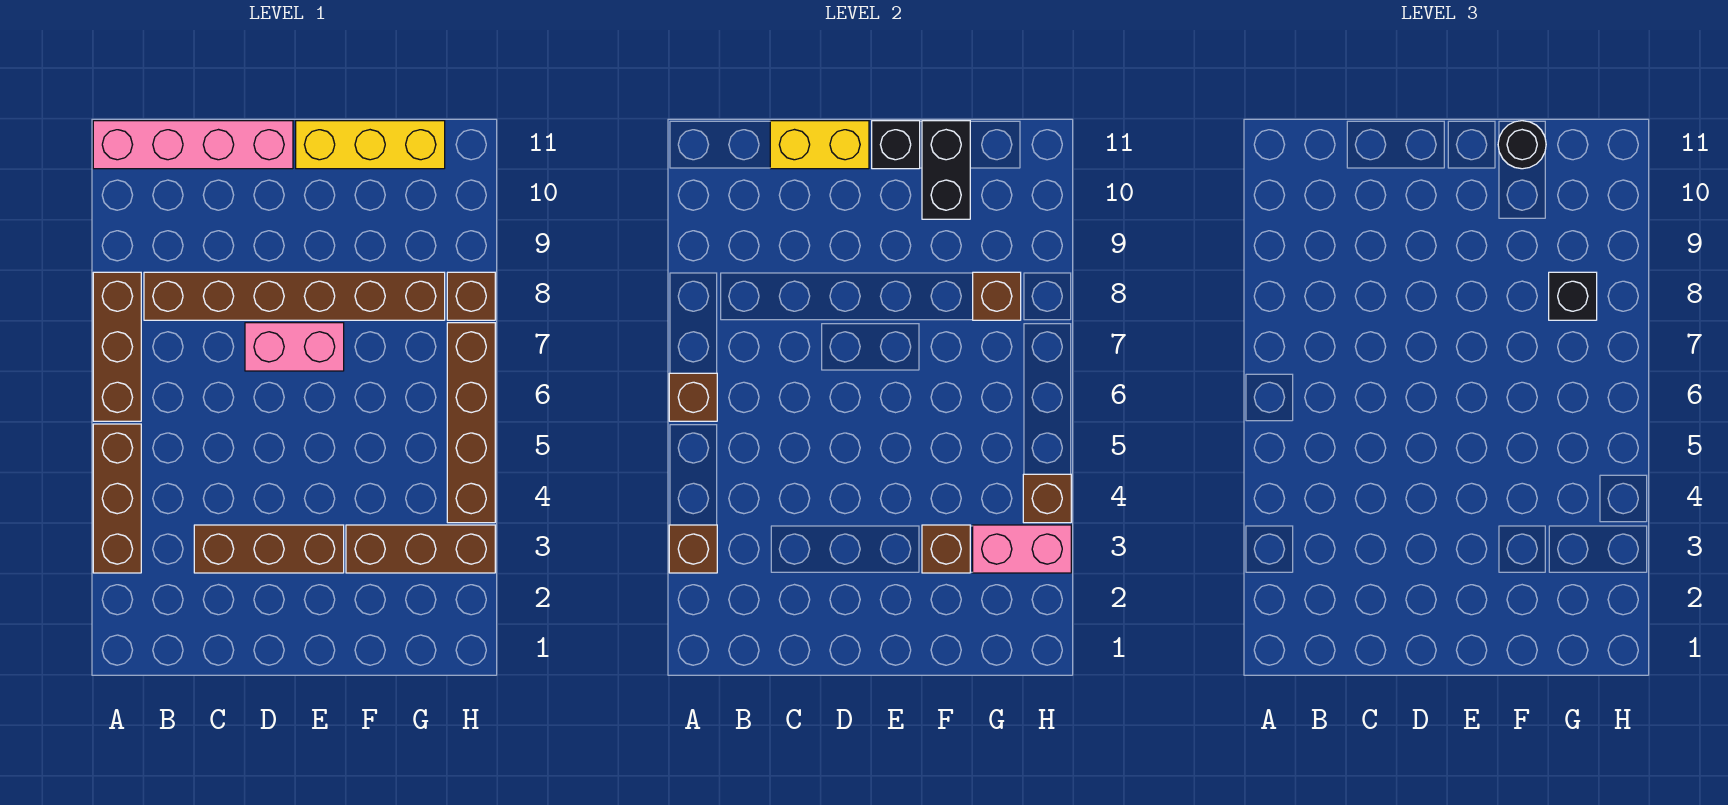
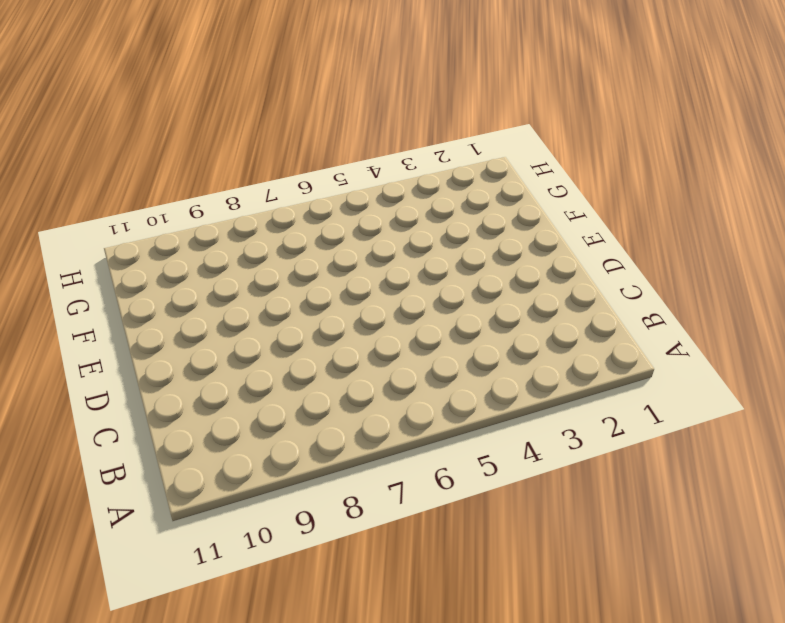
none -> brown brick A3:A5 level 1
none -> brown brick A6:A8 level 1
none -> pink brick A11:D11 level 1

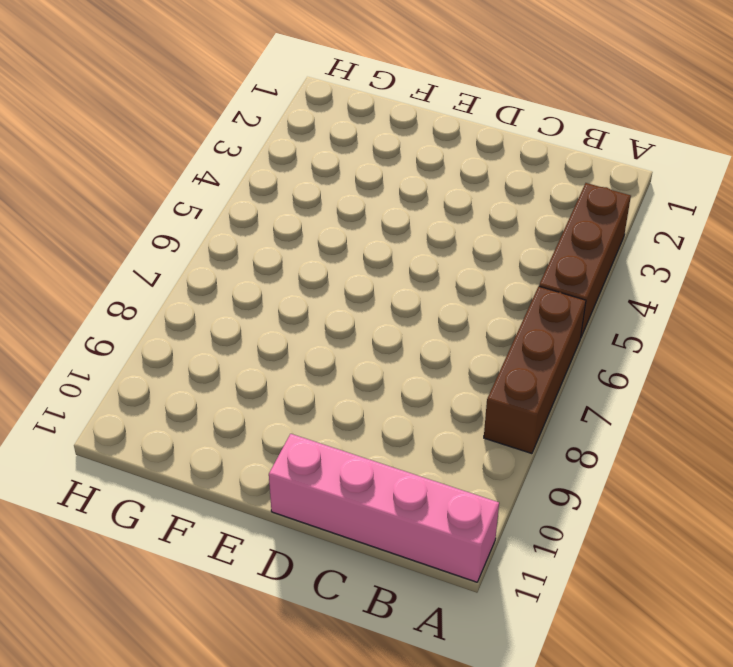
none -> brown brick B8:G8 level 1
none -> brown brick C3:E3 level 1
none -> pink brick D7:E7 level 1

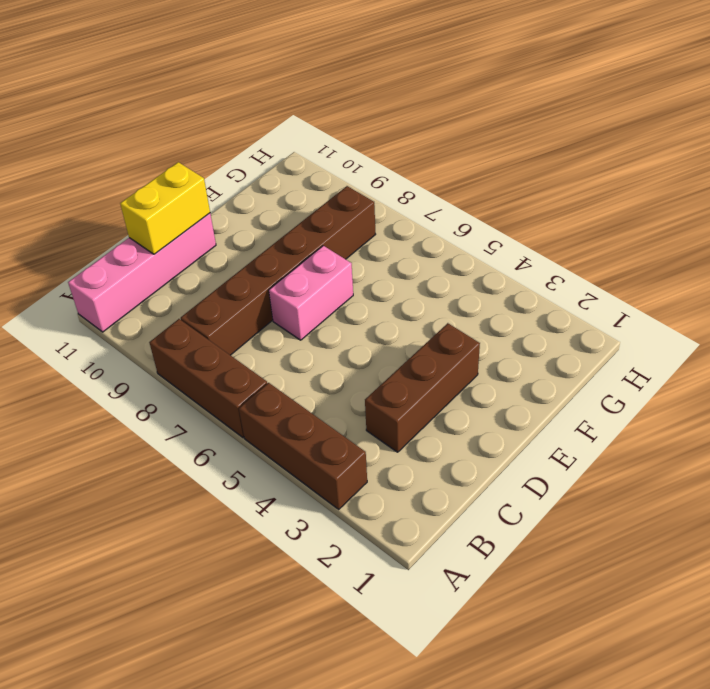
none -> yellow brick E11:G11 level 1
none -> brown brick F3:H3 level 1
none -> brown brick H4:H7 level 1

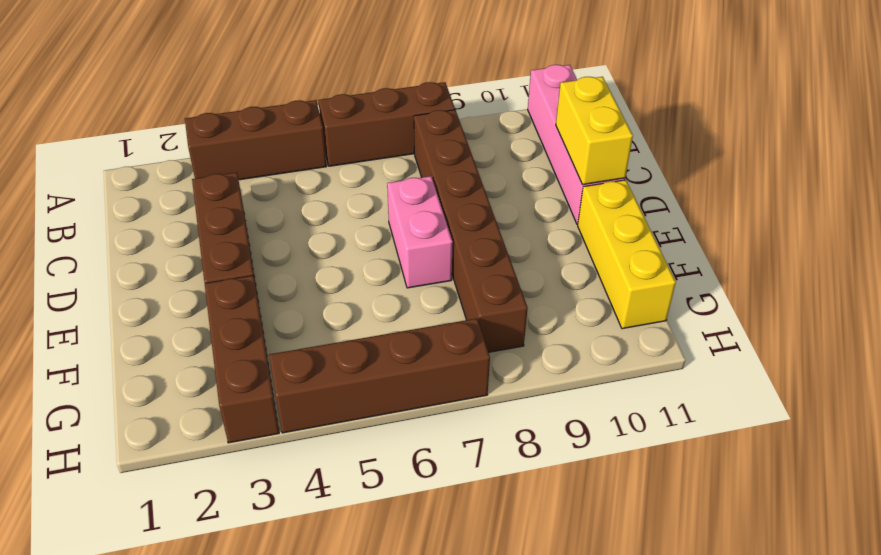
none -> brown brick H8 level 1
none -> brown brick A3 level 2
none -> brown brick A6 level 2

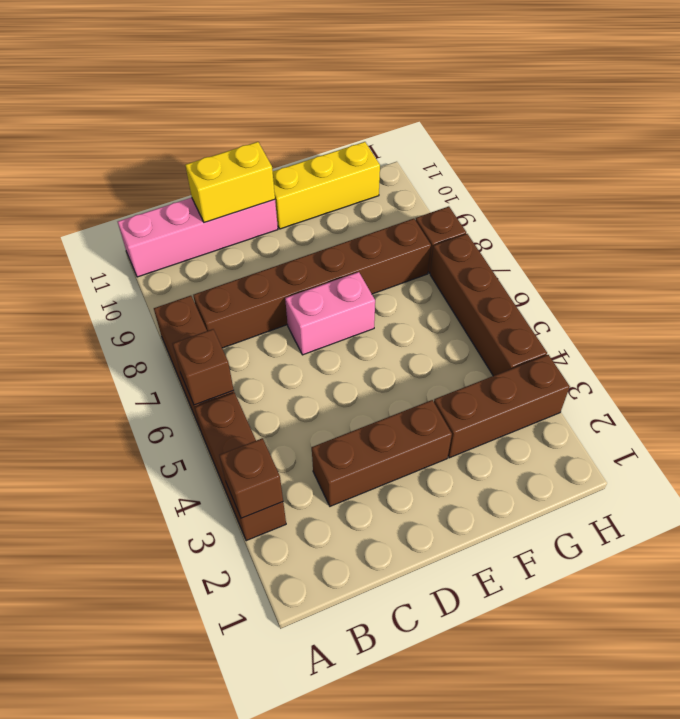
none -> black brick E11 level 2
none -> brown brick F3 level 2
none -> black brick F10:F11 level 2

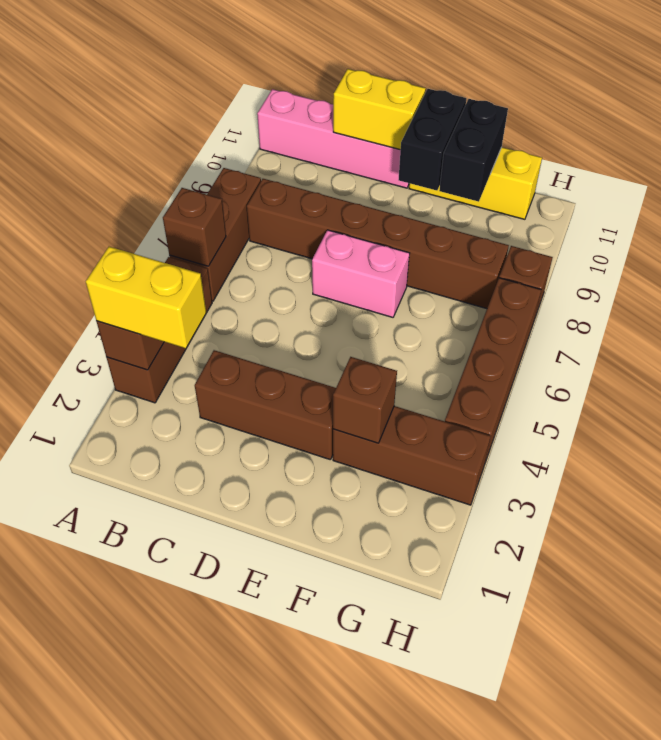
yellow brick A3:B3 level 3 -> none
black brick E10:E11 level 2 -> black brick E11 level 2
none -> pink brick G3:H3 level 2
none -> brown brick G8 level 2
none -> brown brick H4 level 2

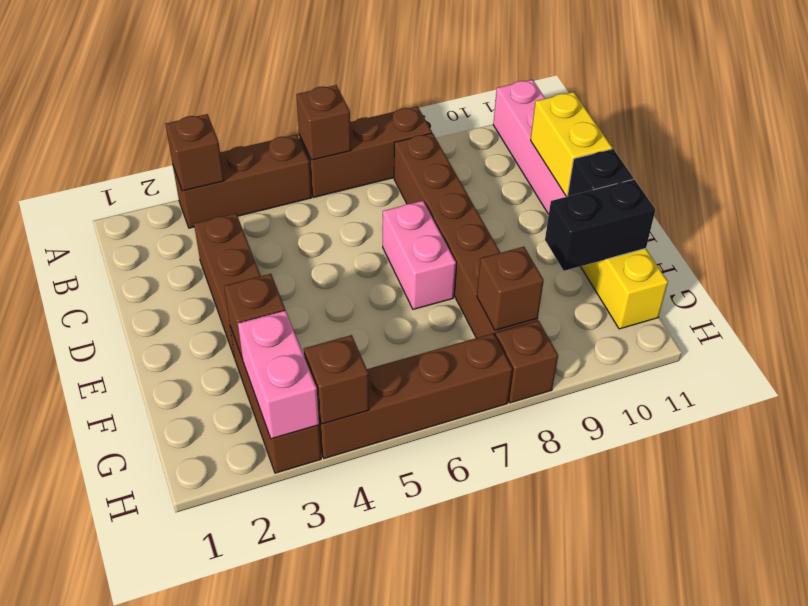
none -> black round brick F11 level 3
none -> black brick G8 level 3

